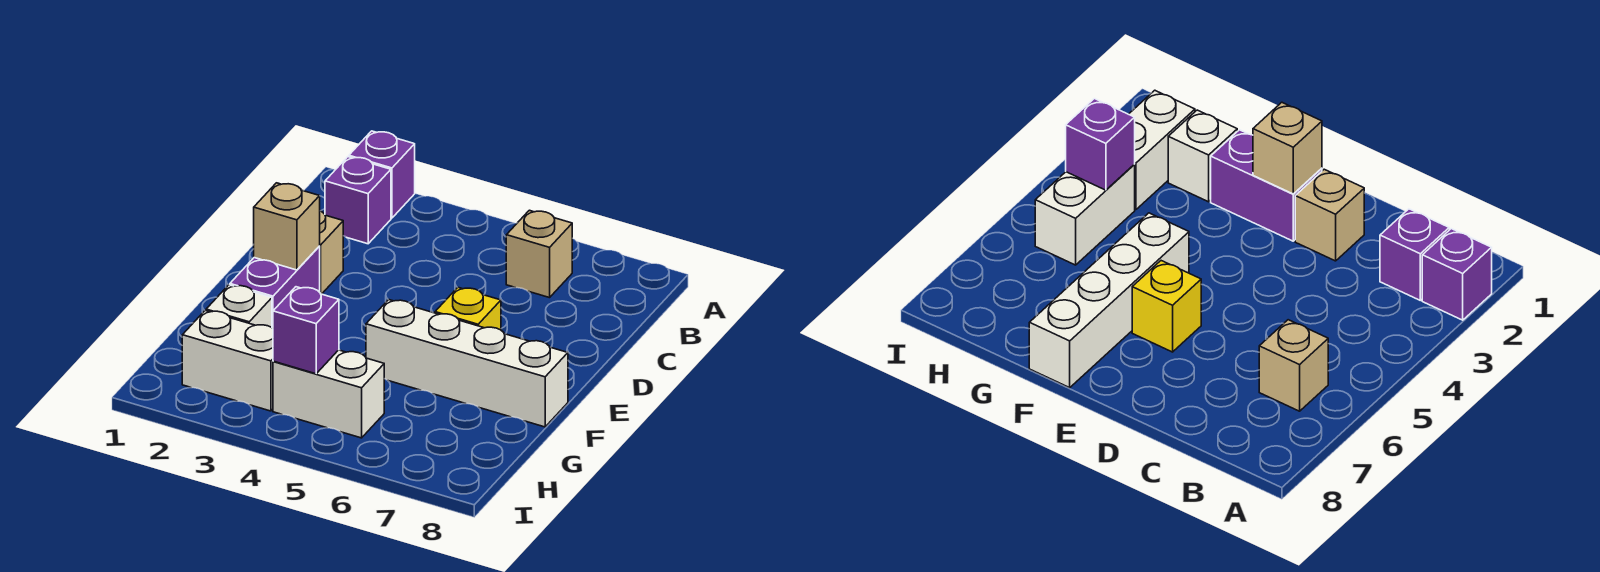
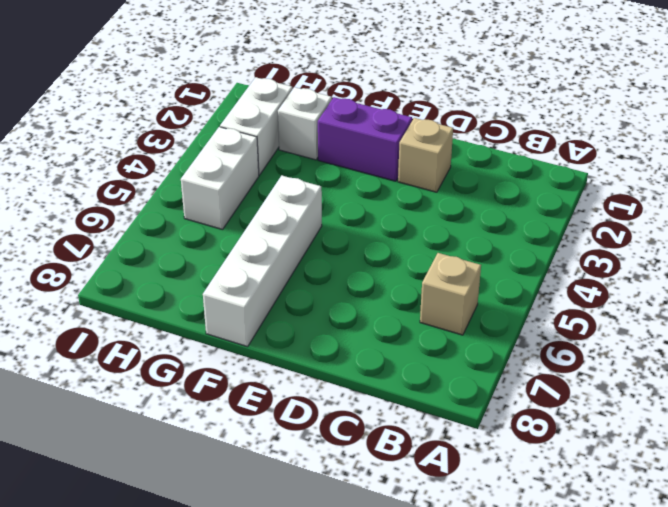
none -> purple brick A2 level 1
none -> purple brick B2 level 1
none -> yellow brick E6 level 1

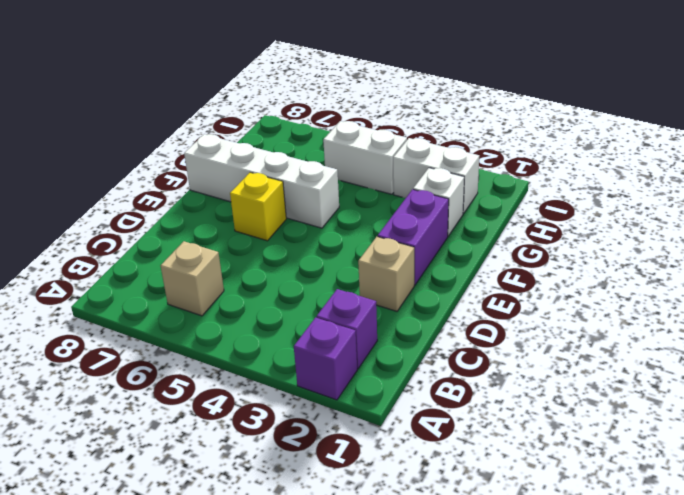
none -> tan brick E2 level 2
none -> purple brick H4 level 2

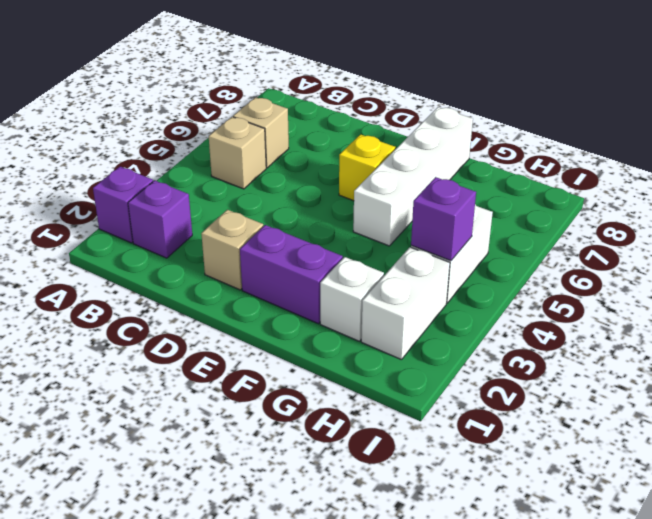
tan brick B5 level 1 -> tan brick E2 level 2

